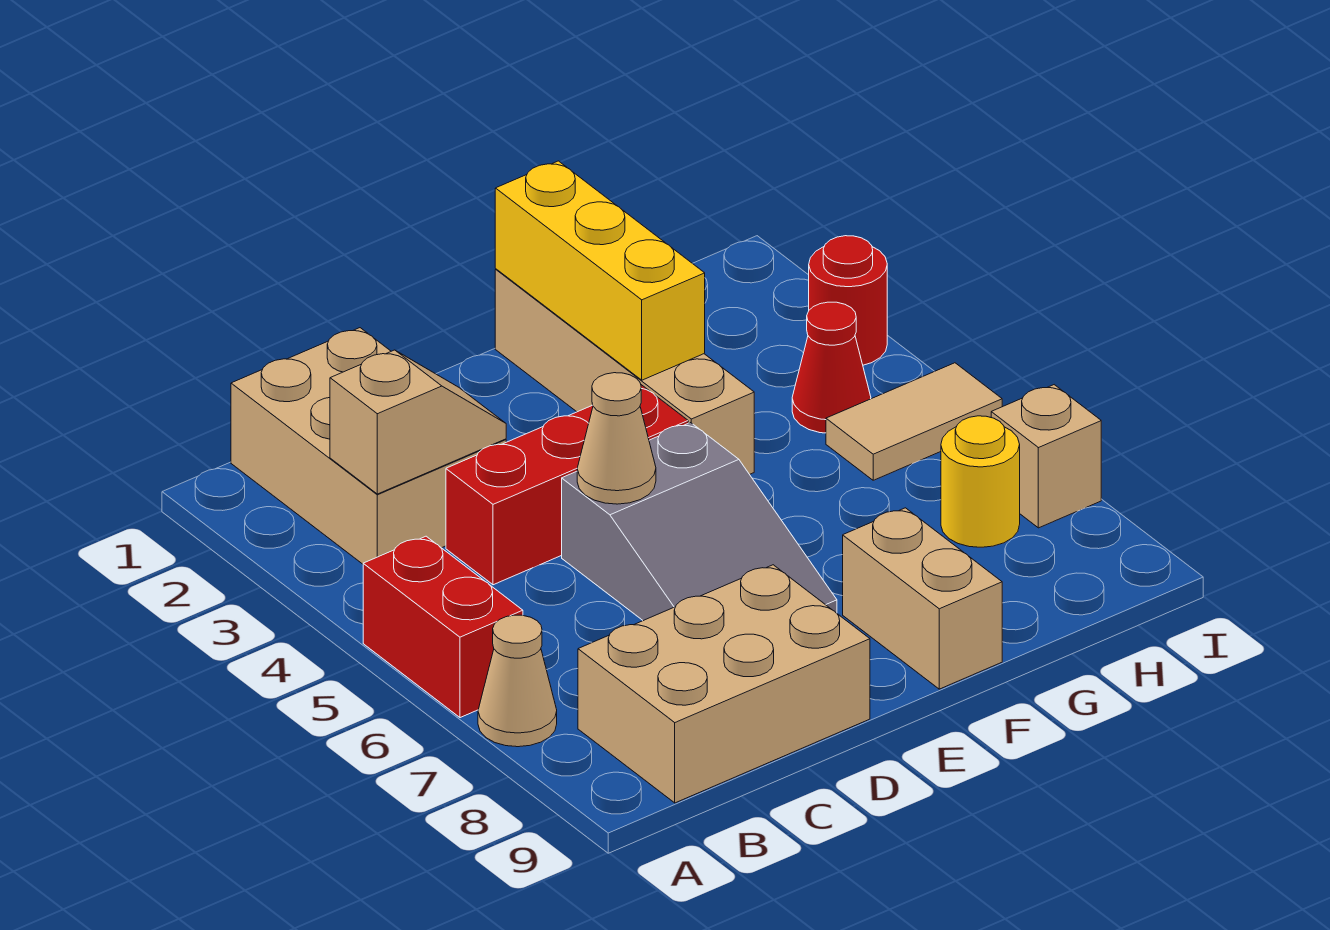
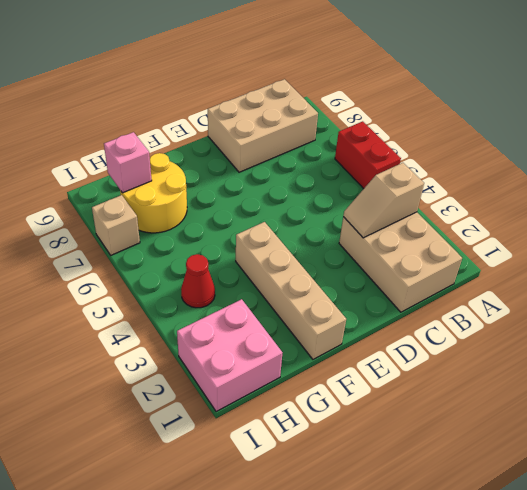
yellow round brick G7:H8 level 1 -> yellow round brick H7 level 1
pink brick H1:I2 level 1 -> none
pink brick H8 level 2 -> none
none -> tan cone A7 level 1
none -> red brick C4:E4 level 1
none -> grey slope D5:E7 level 1 top 5

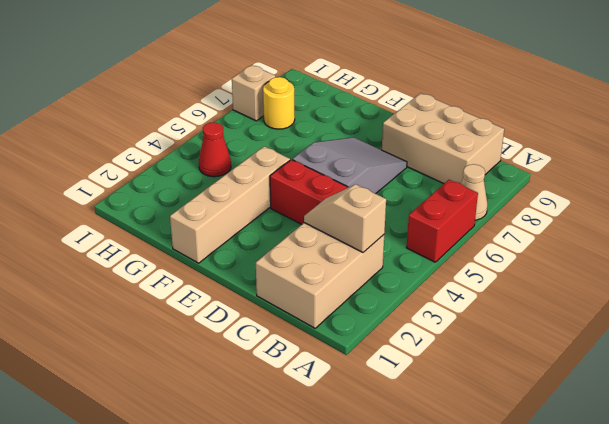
none -> tan brick F8:F9 level 1
none -> tan tile H5:I5 level 1
none -> red round brick I3 level 1

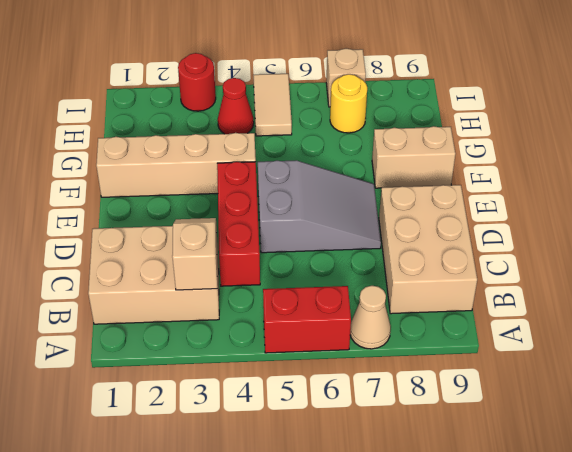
none -> tan cone D5 level 2
none -> yellow brick F1:F3 level 2

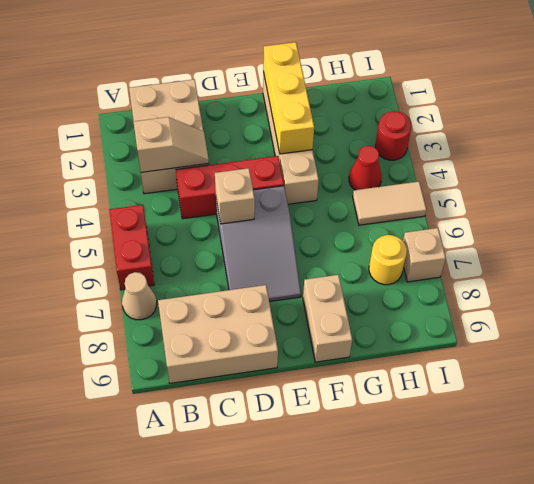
tan brick D5 level 2 -> tan cone D5 level 2

